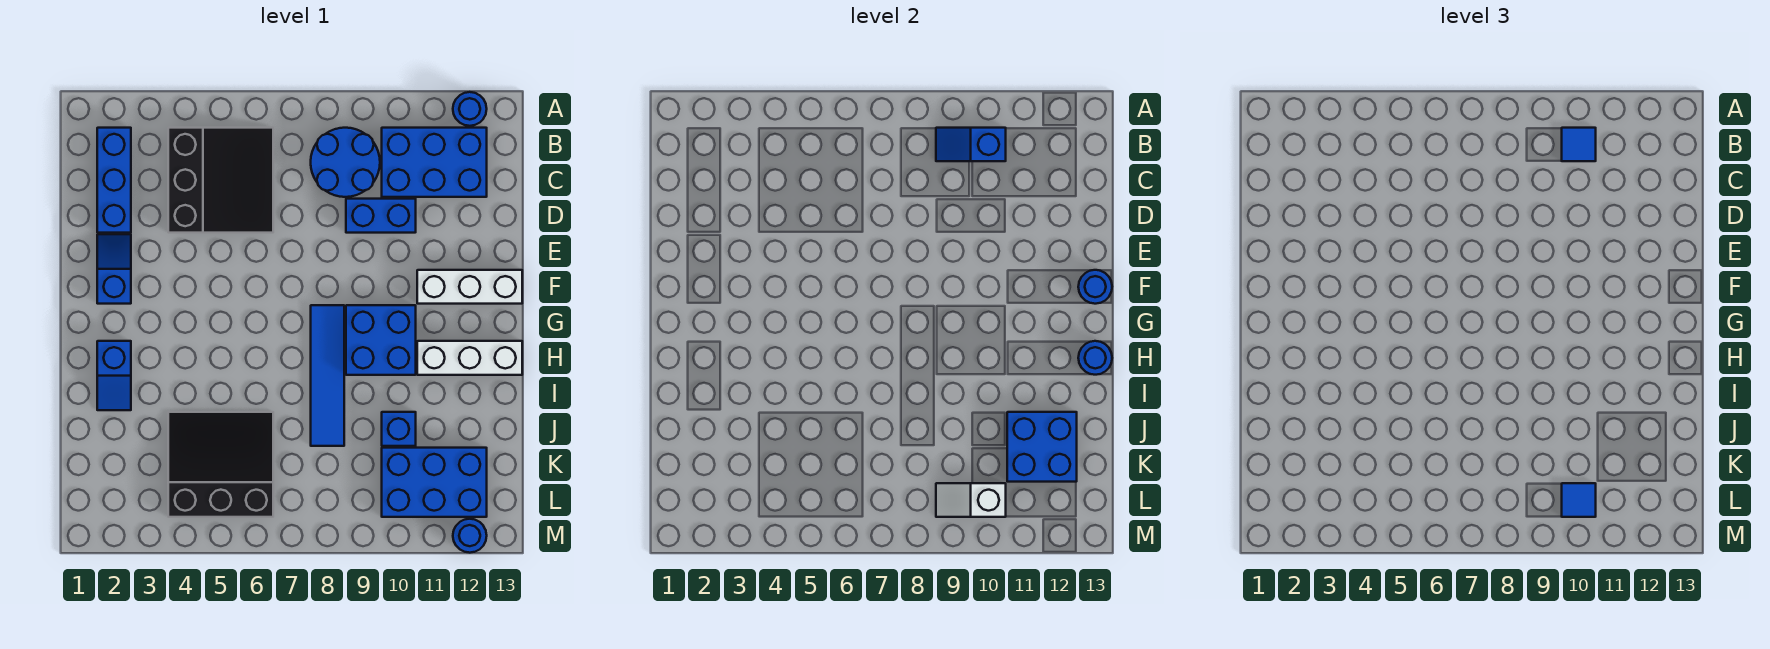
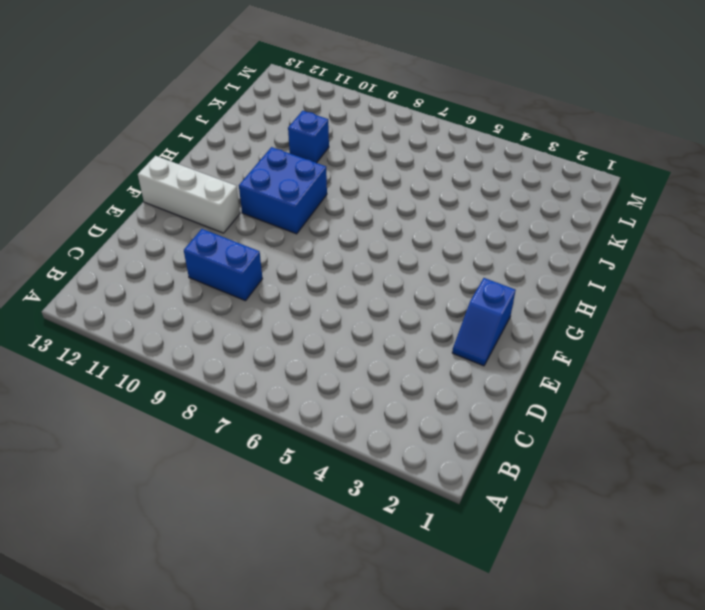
none -> blue round brick A12 level 1
none -> blue brick B2:D2 level 1
none -> black slope B4:D6 level 1 top 4

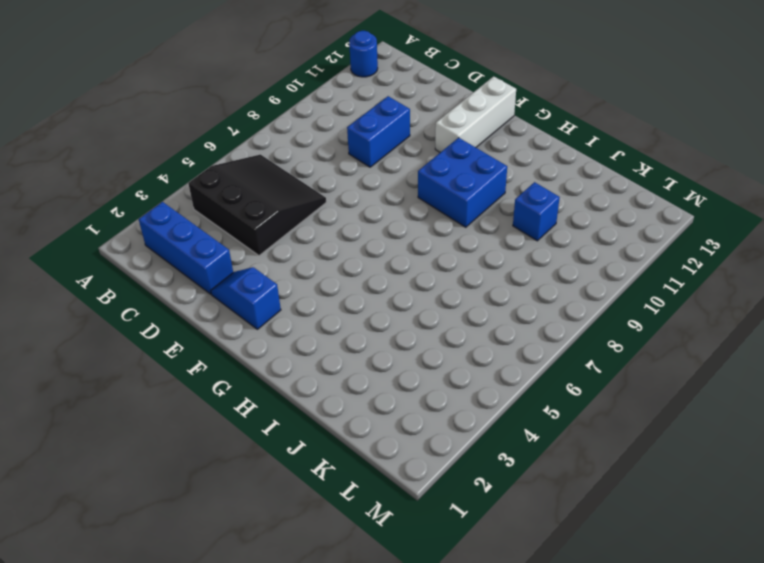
none -> blue round brick B8:C9 level 1
none -> blue brick B10:C12 level 1
none -> blue tile G8:J8 level 1

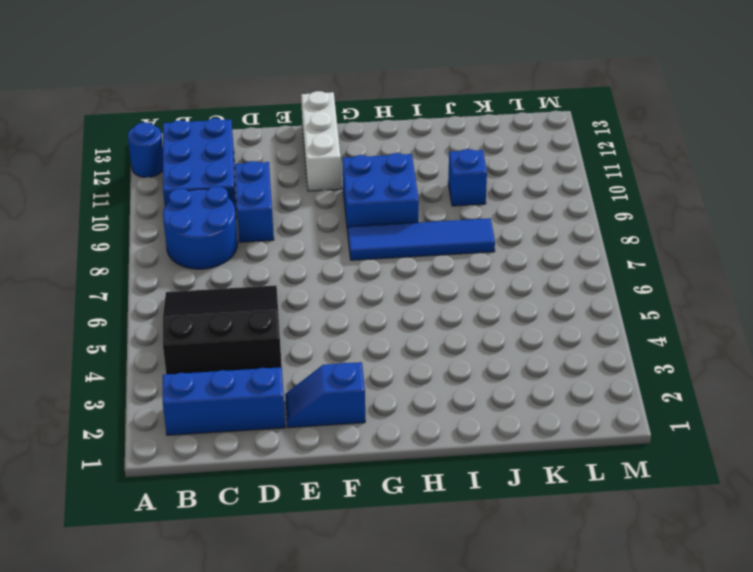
none -> blue slope H2:I2 level 1 top H
none -> white brick H11:H13 level 1
none -> black slope J4:L6 level 1 top L

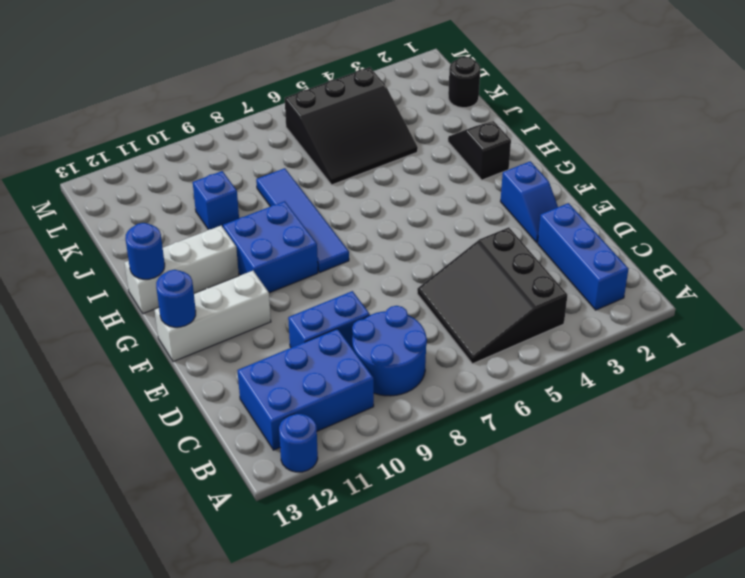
black slope H2:I2 level 1 top H -> blue slope H2:I2 level 1 top H
black round brick K1 level 1 -> none
none -> blue brick K10:L12 level 1
none -> blue round brick M12 level 1
none -> blue slope B9:B10 level 2 top 10

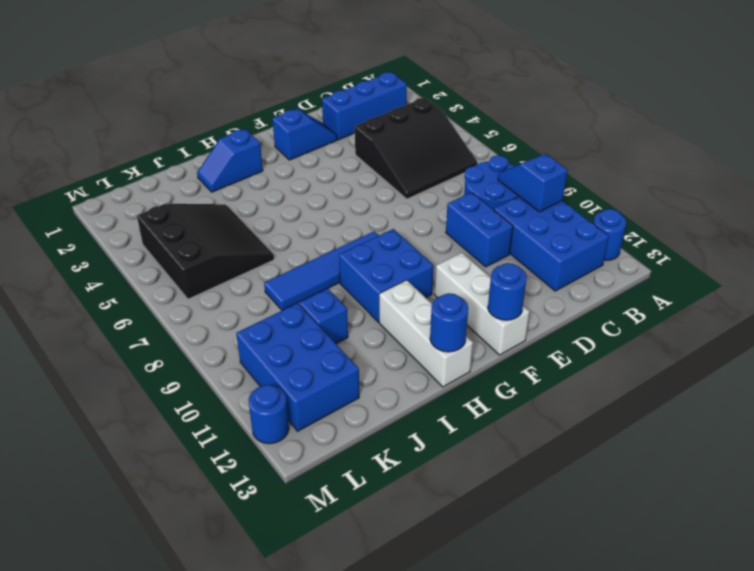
none -> blue brick J11:K12 level 2
none -> white slope L9:L10 level 2 top 10
none -> blue tile B10 level 3

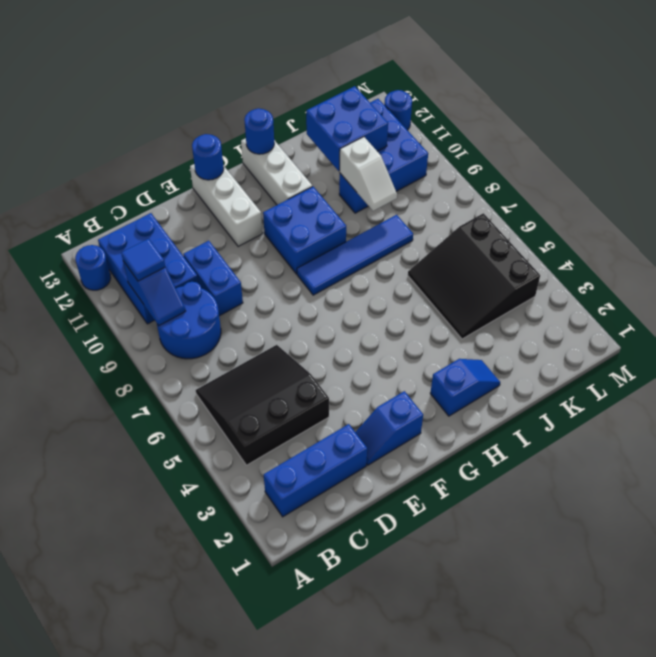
white slope J9:J10 level 2 top 10 -> white slope L9:L10 level 2 top 10
none -> blue tile L10 level 3

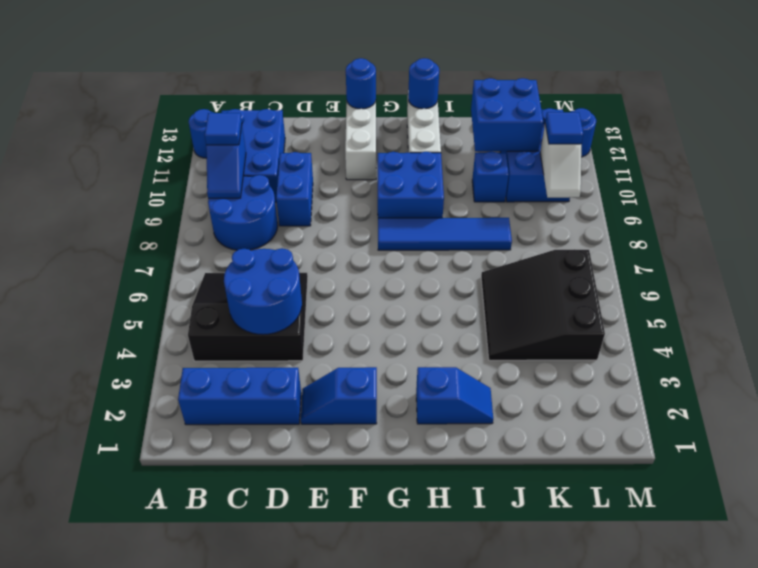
blue round brick C4:D5 level 2 -> none

